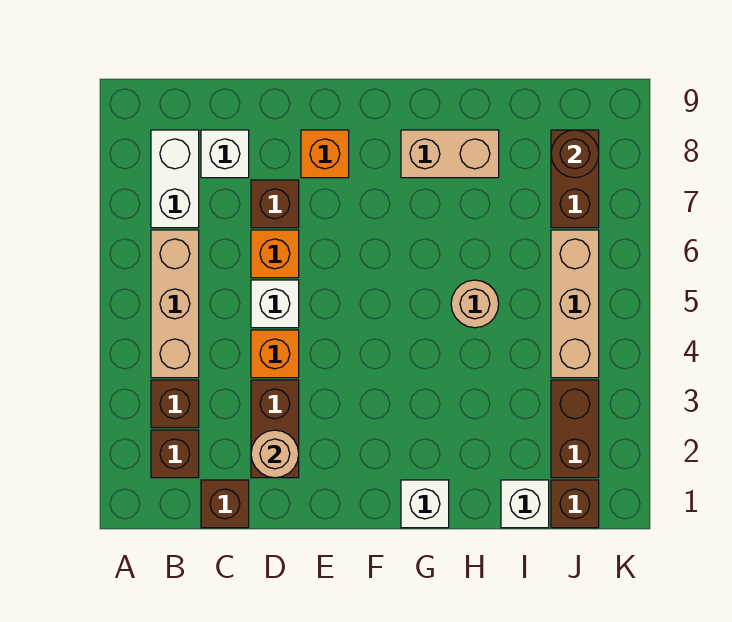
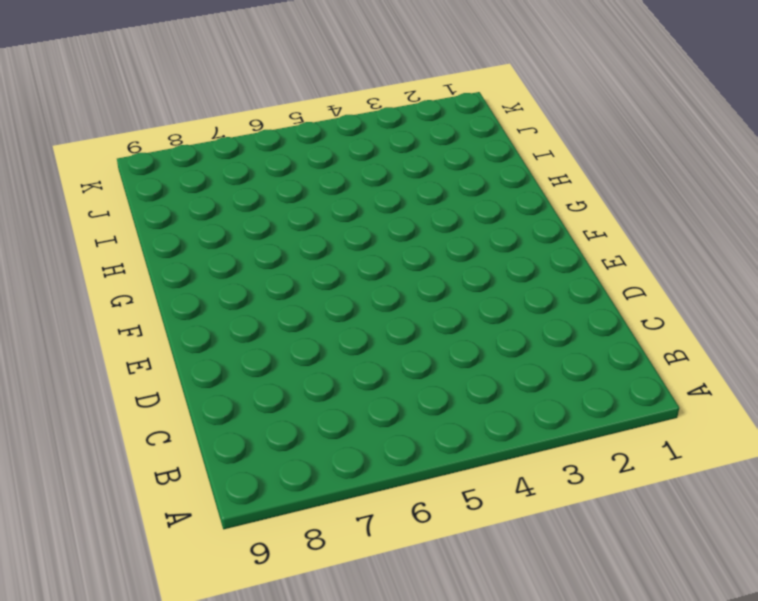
none -> brown brick B2 level 1
none -> brown brick B3 level 1
none -> tan brick B4:B6 level 1

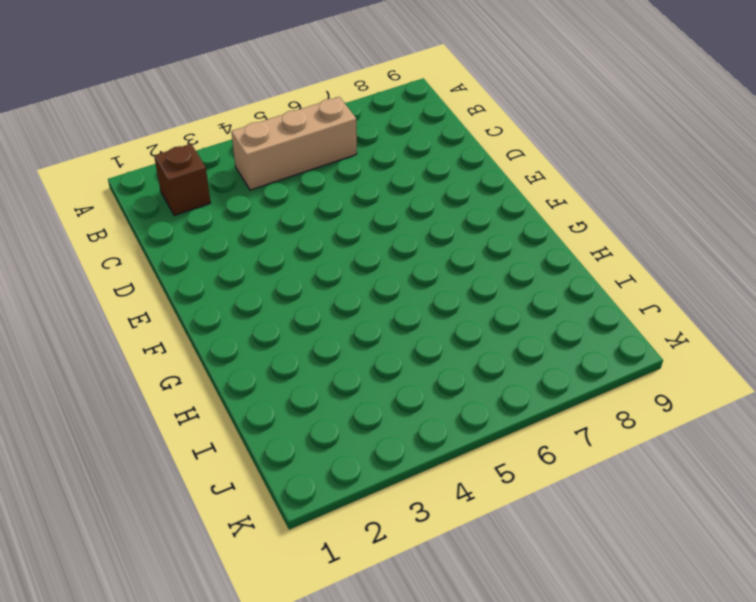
none -> brown brick B3 level 1
none -> white brick B7:B8 level 1
none -> brown brick C1 level 1

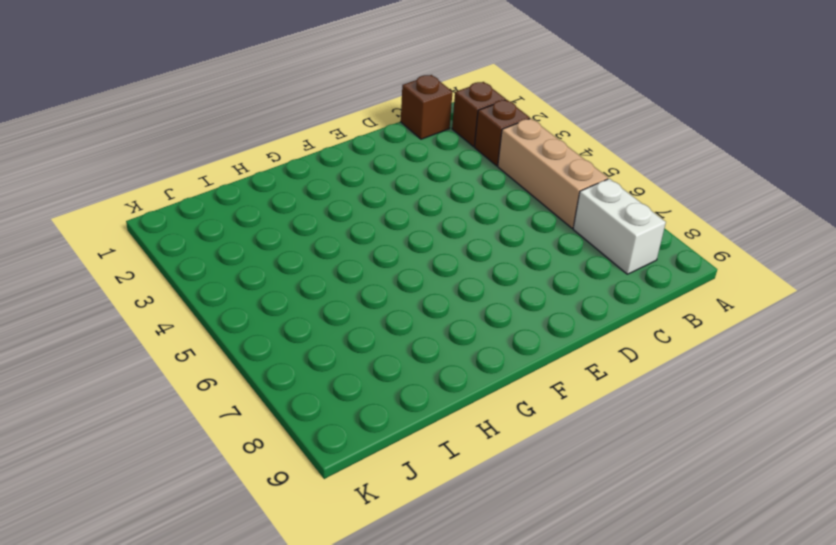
none -> white brick C8 level 1
none -> brown brick D2:D3 level 1
none -> orange brick D4 level 1

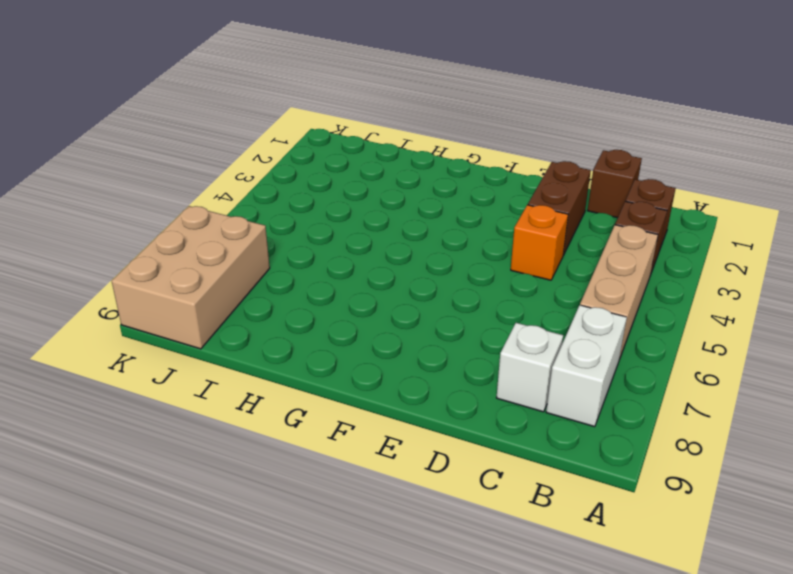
tan brick J7:K9 level 1 -> brown brick J7:J8 level 1
none -> white brick D5 level 1
none -> orange brick D6 level 1
none -> brown brick D7 level 1

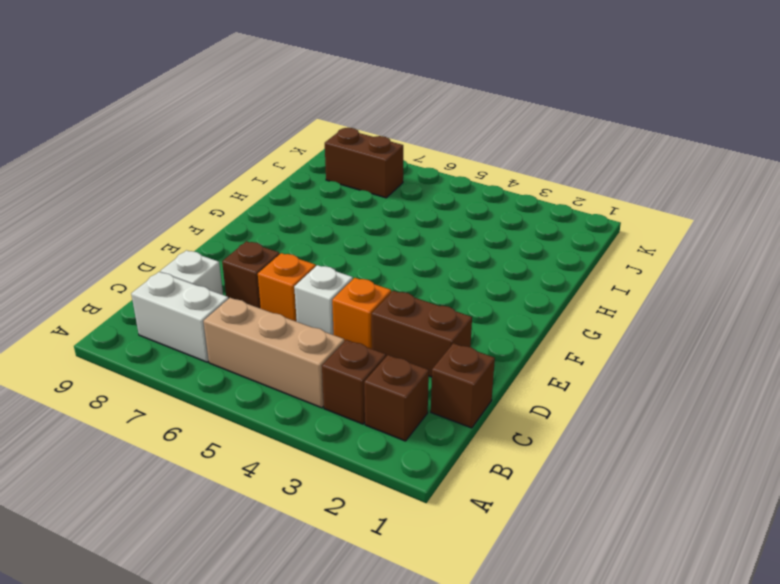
none -> orange brick E8 level 1
none -> white brick G1 level 1
none -> tan brick G8:H8 level 1

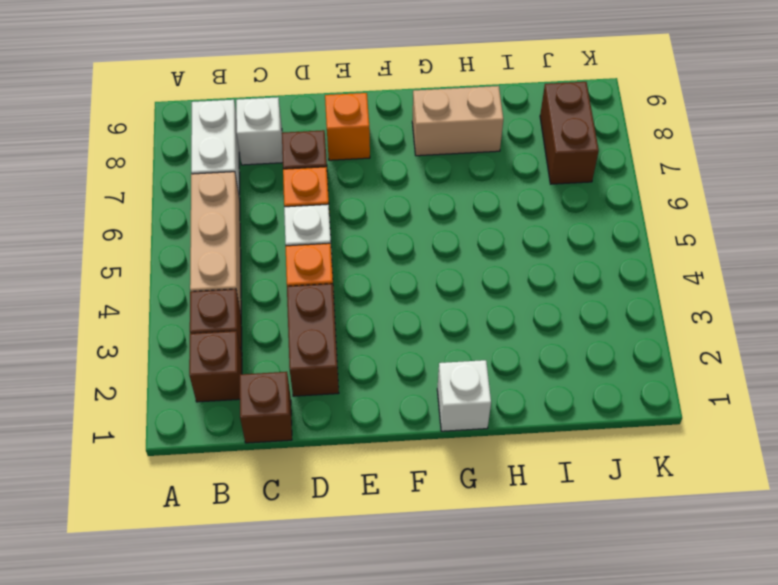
none -> tan round brick H5 level 1
none -> white brick I1 level 1
none -> brown brick J1 level 1

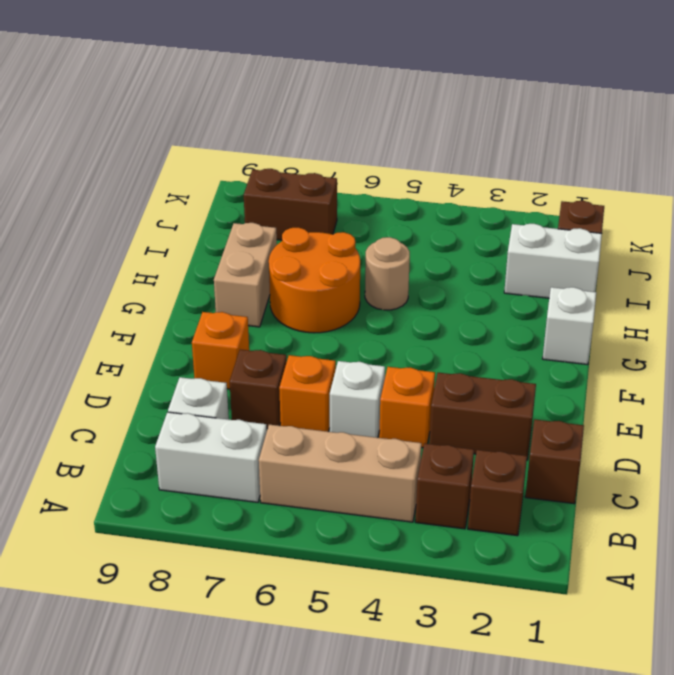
orange round brick G6:H7 level 1 -> none
white brick I1:I2 level 1 -> white brick I1 level 1
none -> brown brick J2:J3 level 1
none -> tan brick J4:J6 level 1
none -> tan round brick D2 level 2

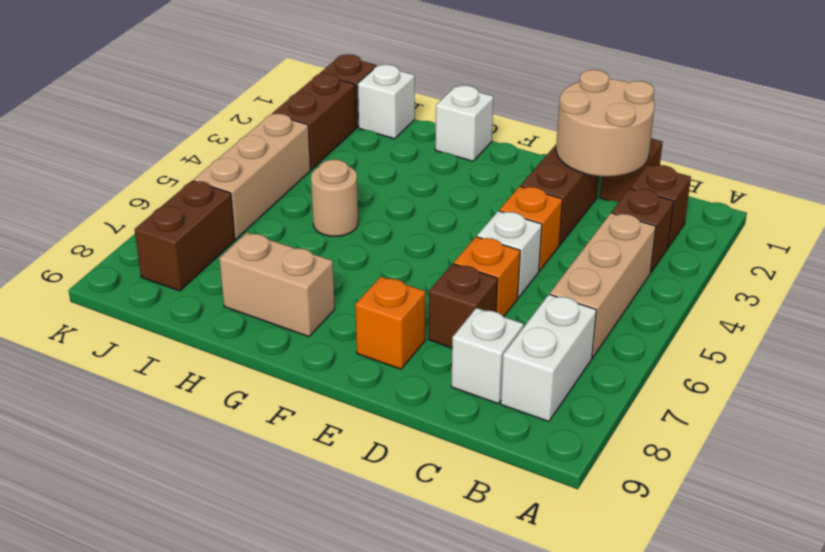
tan round brick C1:D2 level 2 -> tan round brick D2 level 2
none -> brown round brick J8 level 2

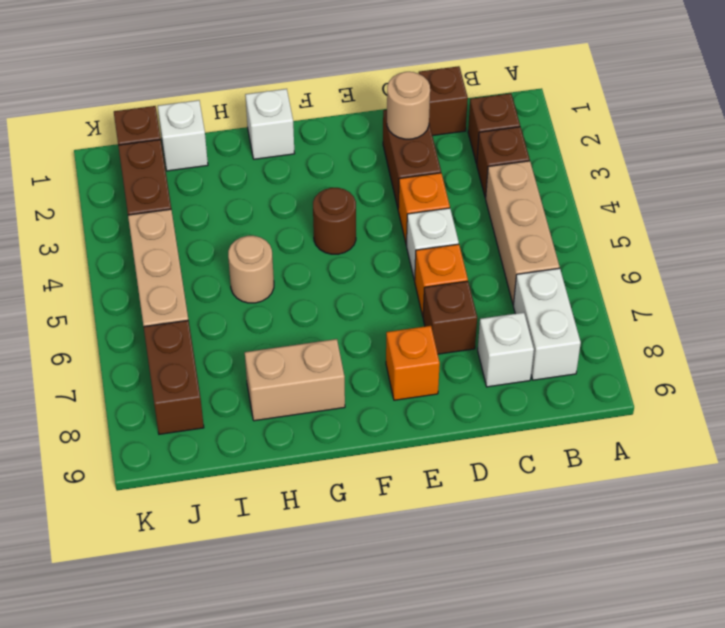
brown round brick F4 level 1 -> brown round brick J8 level 2

